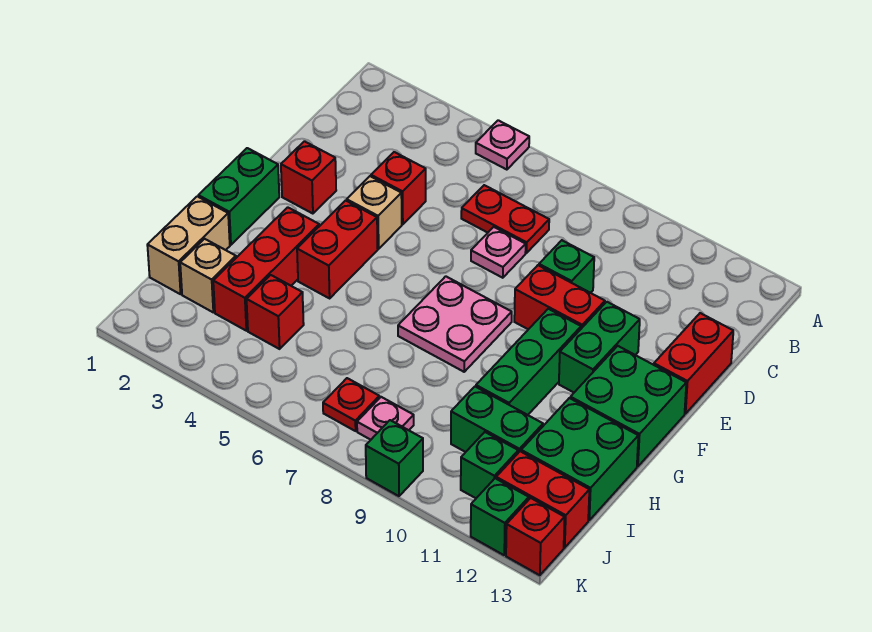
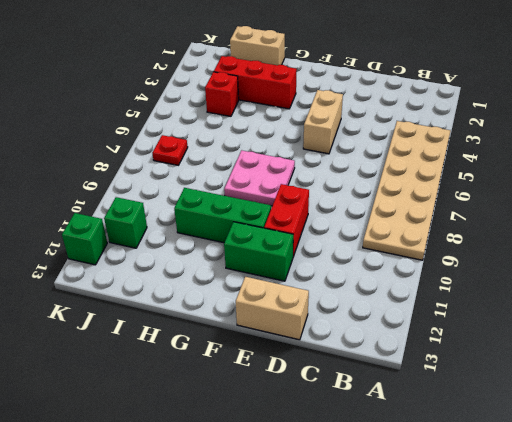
tan plate A4:B9 level 1 -> pink plate A5 level 1
tan brick D13:E13 level 1 -> red brick D13:E13 level 1
tan brick E4:E5 level 1 -> tan brick E4 level 1
none -> red plate C6:C7 level 1
none -> red brick D4 level 1
none -> pink plate D7 level 1

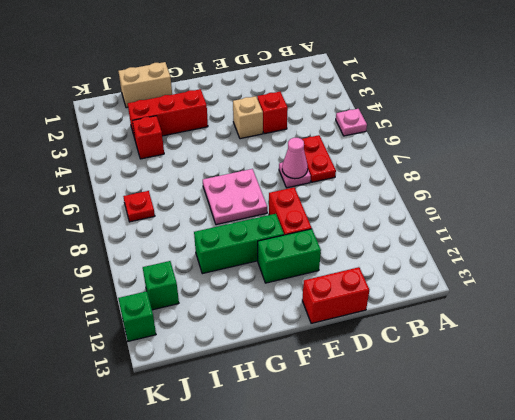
pink cone D7 level 2 -> none
none -> green brick D9 level 1
none -> red brick E2 level 1
none -> green brick F1:G1 level 1

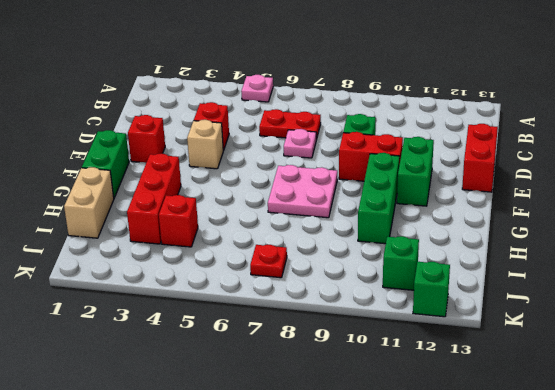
none -> red brick F4:G4 level 1
none -> green brick F12:G13 level 1
none -> green brick H12:I13 level 1

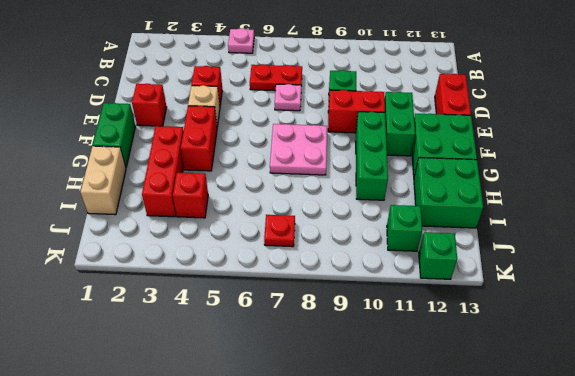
none -> tan brick I2 level 1
none -> green brick I10:I11 level 1
none -> pink plate J8 level 1

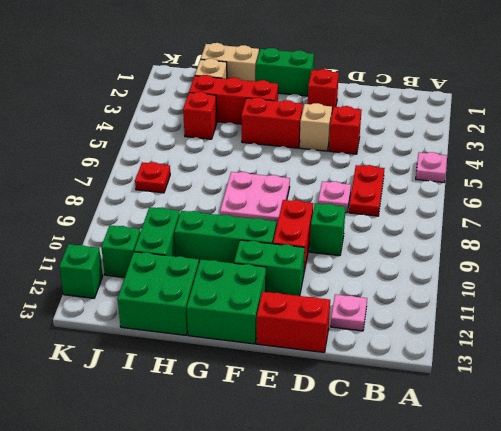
pink plate C12 level 1 -> pink plate J8 level 1
none -> red brick J12:J13 level 1
none -> green brick K9 level 1
none -> red brick K13 level 1

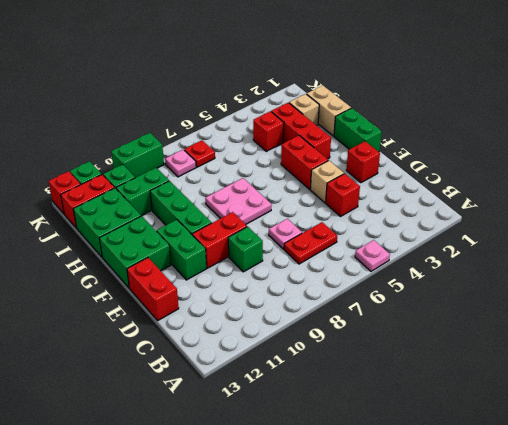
green brick K9:K10 level 1 -> green brick K9 level 1

